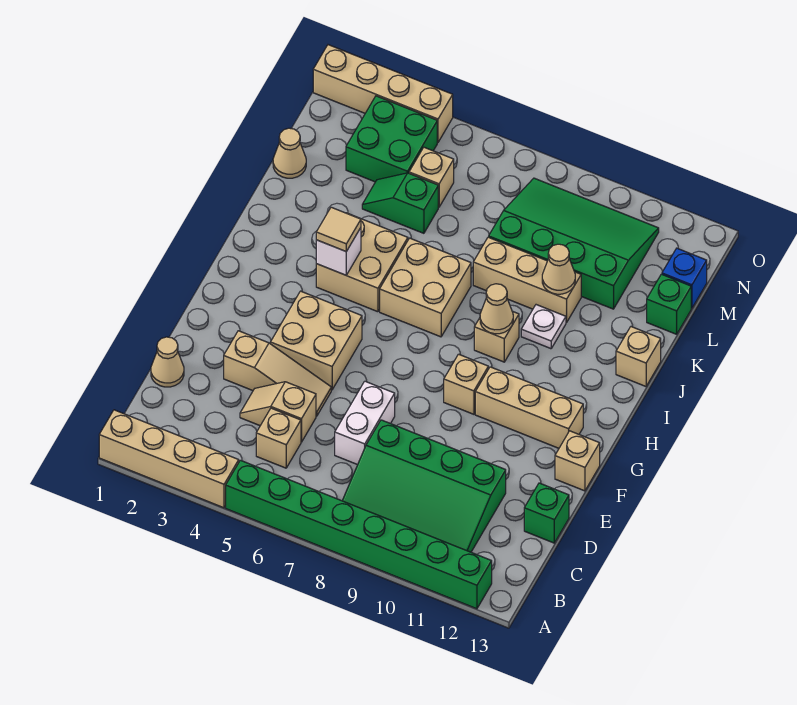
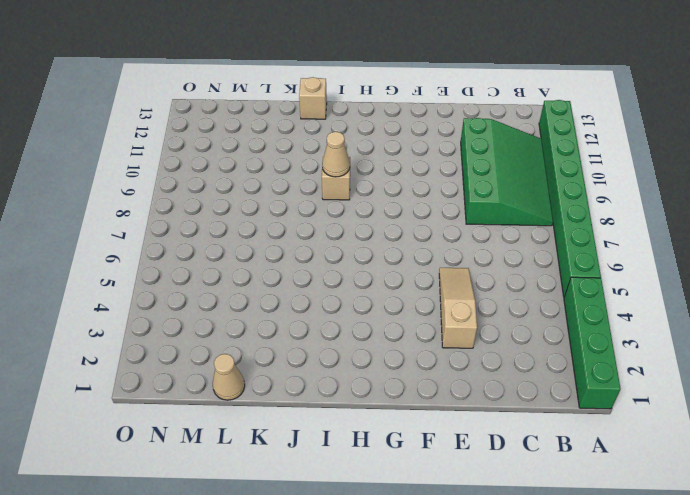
green brick A1:A4 level 1 -> tan brick A1:A4 level 1
none -> tan brick C5 level 1
none -> tan cone D1 level 1
none -> tan slope D4:D5 level 1 top 5
none -> white brick D7:E7 level 1

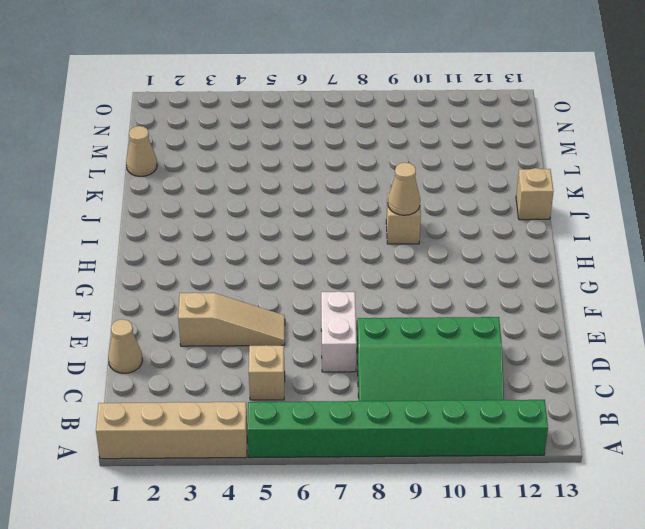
none -> tan slope D4:D5 level 1 top 5
none -> green brick D13 level 1
none -> tan brick F4:G5 level 1
none -> tan brick F13 level 1

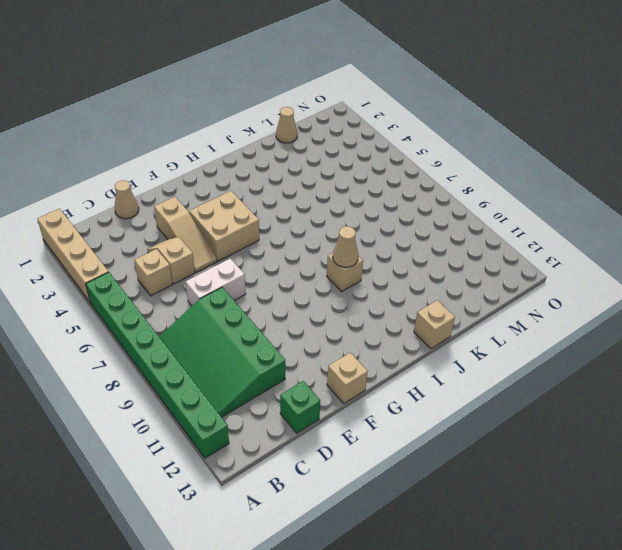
none -> tan brick G9 level 1
none -> tan brick G10:G12 level 1
none -> tan brick I4:J5 level 1
none -> tan brick I6:J7 level 1

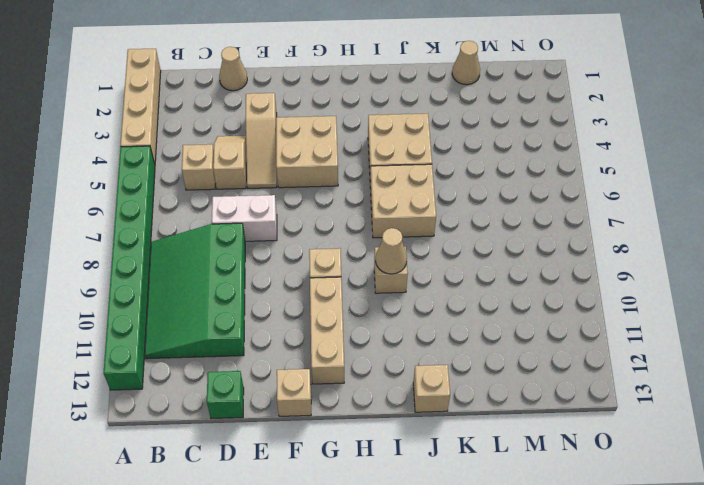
none -> white plate J10 level 1
none -> tan brick K8:K10 level 1
none -> green slope L4:L5 level 1 top 5
none -> green slope L8:N11 level 1 top L

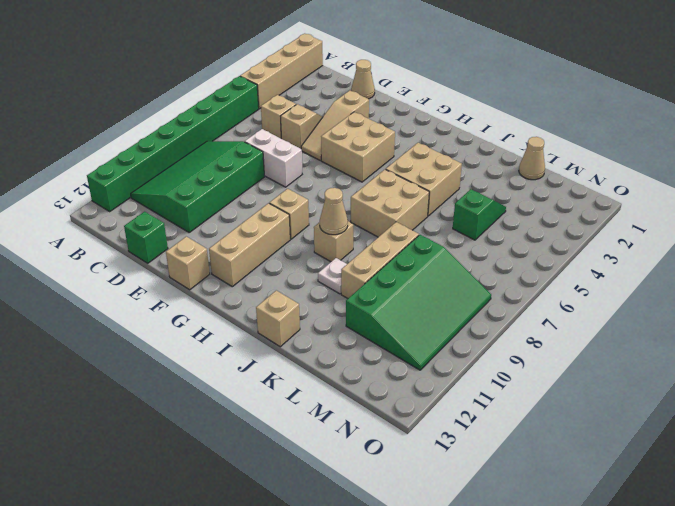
none -> green brick L13 level 1
none -> green brick M3:N4 level 1
none -> tan brick M5 level 1
none -> blue brick M13 level 1

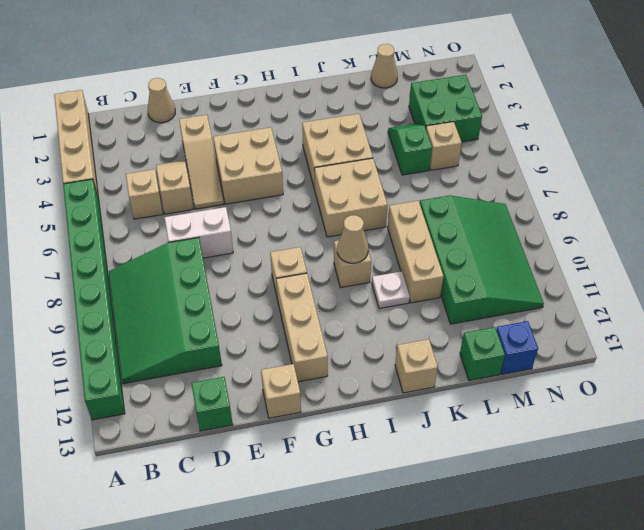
none -> tan brick O1:O4 level 1
none -> white brick I4 level 2
none -> tan cone K10 level 2
none -> tan tile I4 level 3

